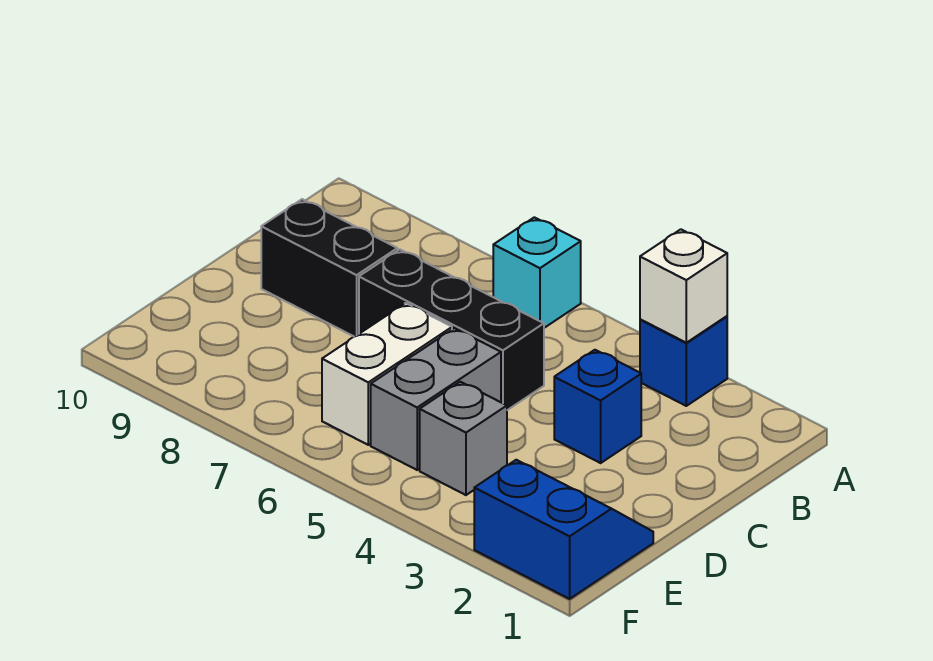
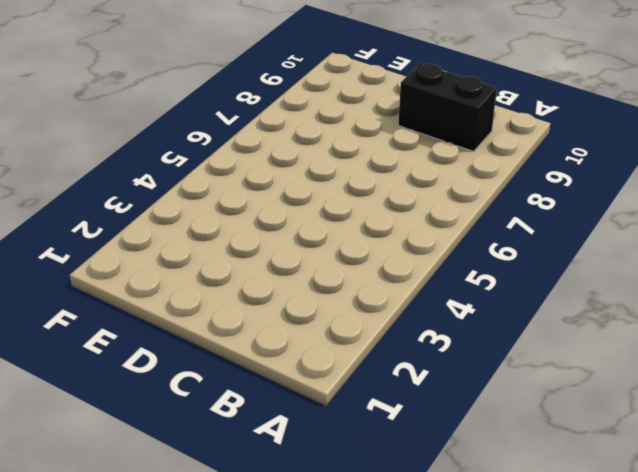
black brick B9:C9 level 1 -> black brick C8:C9 level 1
none -> blue brick A3 level 1
none -> cyan brick A6 level 1

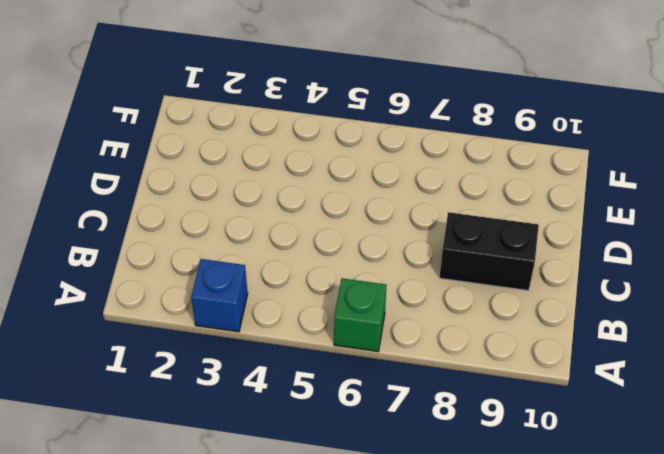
green brick A6 level 1 -> cyan brick A6 level 1
none -> blue brick C3 level 1
none -> black brick C5:C7 level 1

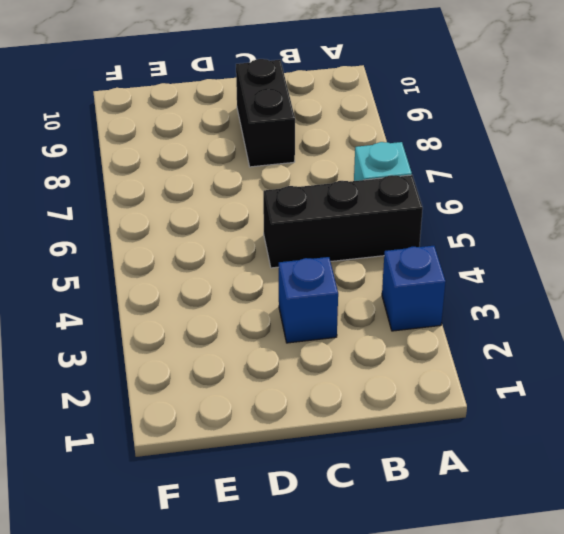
black brick A5:C5 level 1 -> black brick C5:C7 level 1
none -> grey brick D5:E5 level 1
none -> white brick D6:E6 level 1

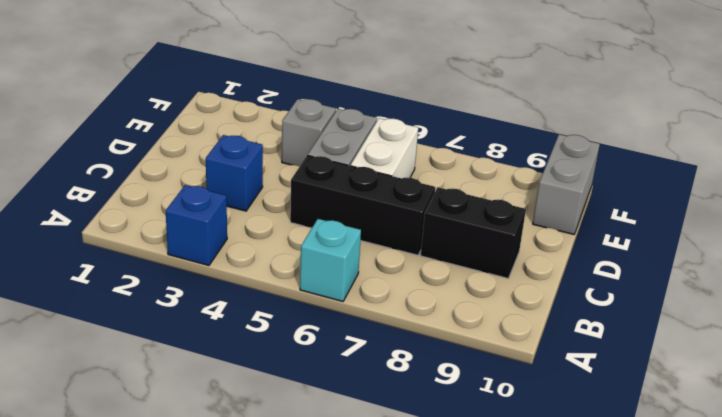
grey brick E10:F10 level 1 -> none
none -> blue slope E1:F2 level 1 top F
none -> white brick A3 level 2

